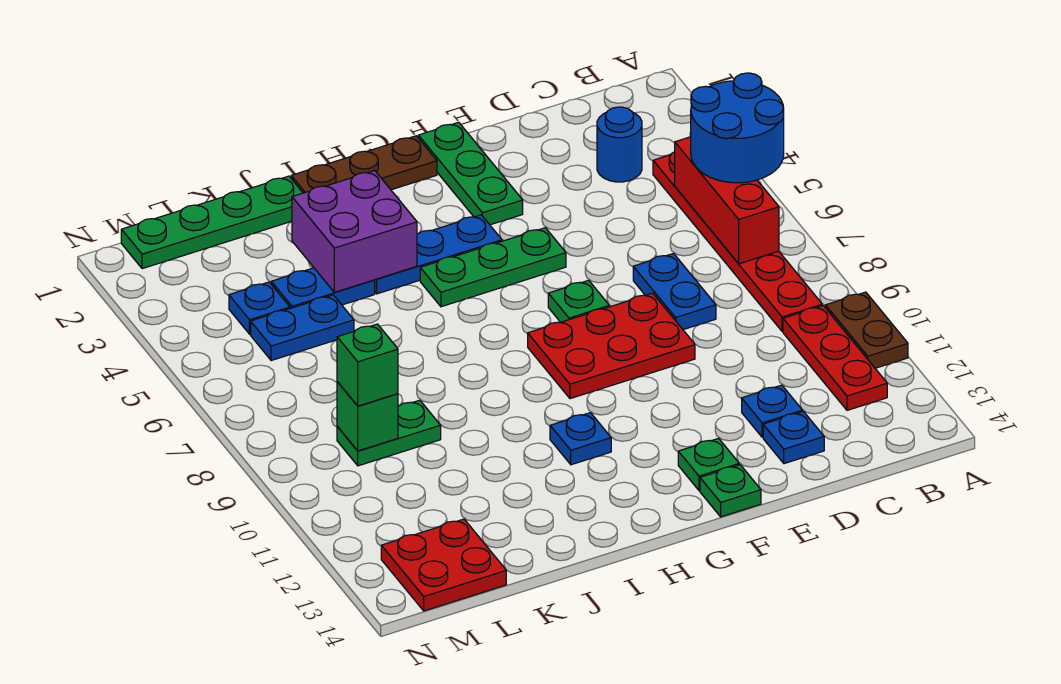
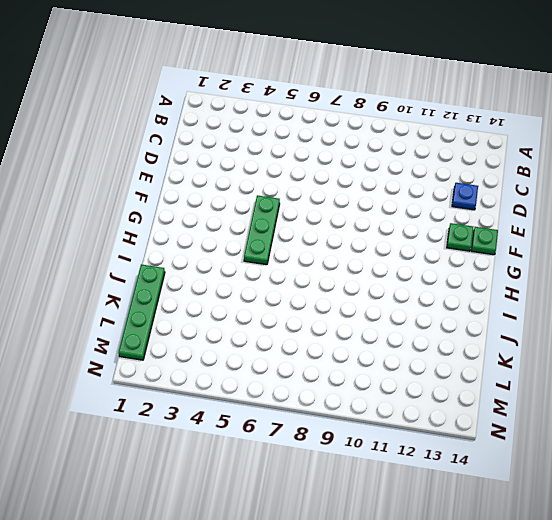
none -> brown plate A10:A11 level 1
none -> red plate B4:B9 level 1
none -> red plate B10:B12 level 1

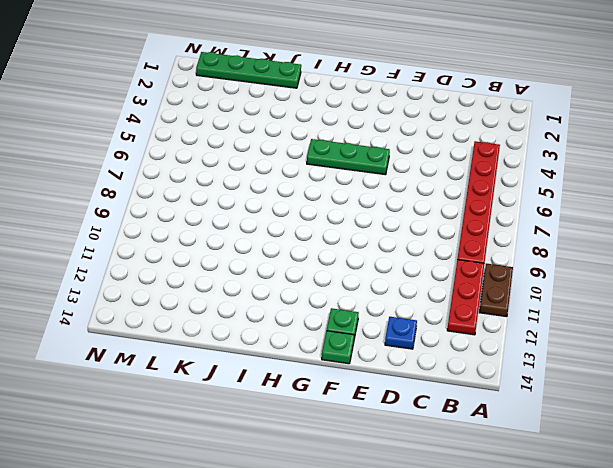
none -> blue round brick C3 level 1
none -> blue plate D7:D8 level 1
none -> blue plate D12 level 1

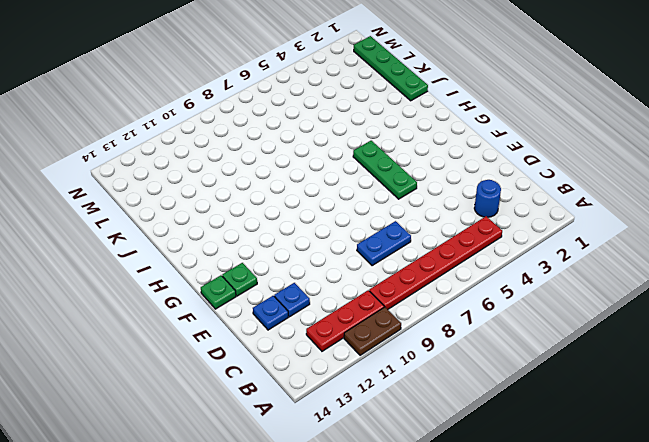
none -> red plate E8:G9 level 1
none -> green plate F1:F3 level 1
none -> green plate F7 level 1

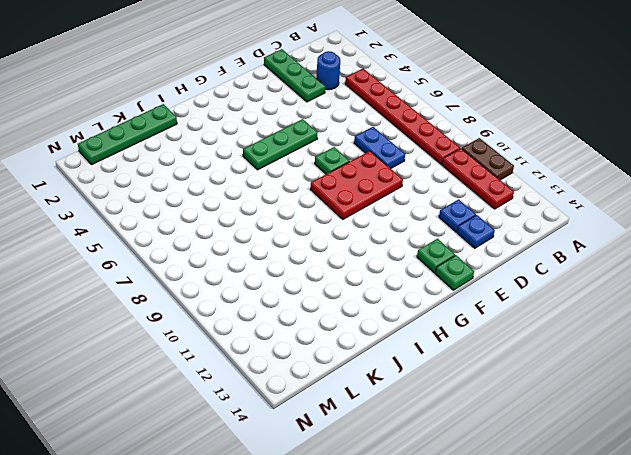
green plate D1:D3 level 1 -> green plate F1:F3 level 1
none -> brown plate G1:I1 level 1
none -> blue plate G4:I4 level 1
none -> blue plate H11 level 1

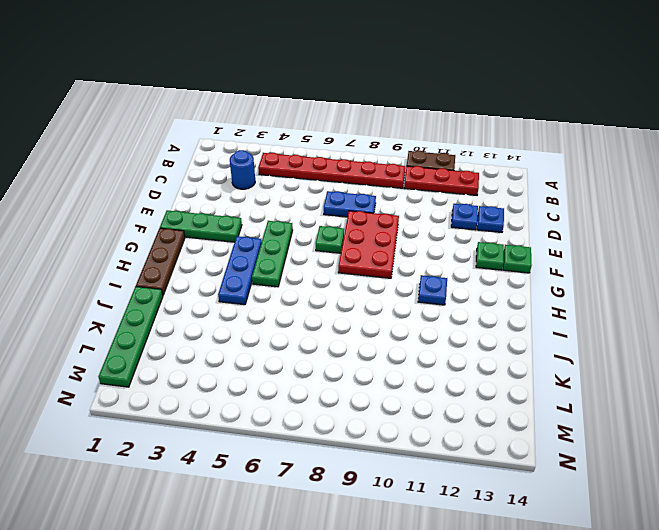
none -> blue plate J4:K4 level 1
none -> blue plate K5:L5 level 1
none -> green plate K9:L9 level 1

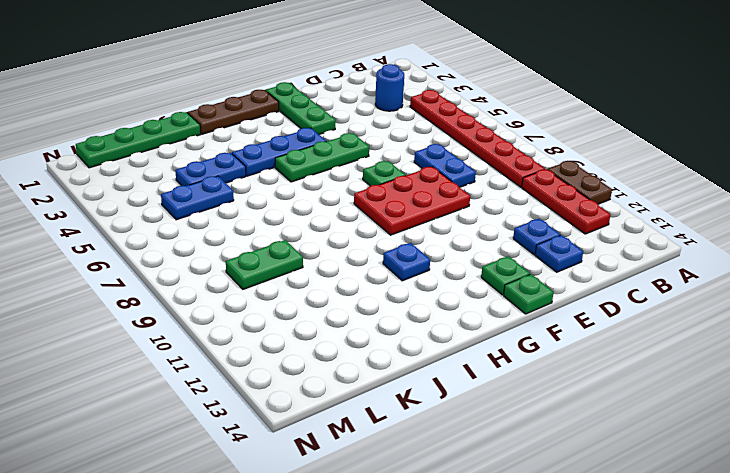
none -> blue plate L4 level 1
none -> red plate L13:M14 level 1
none -> red brick B5:B7 level 2

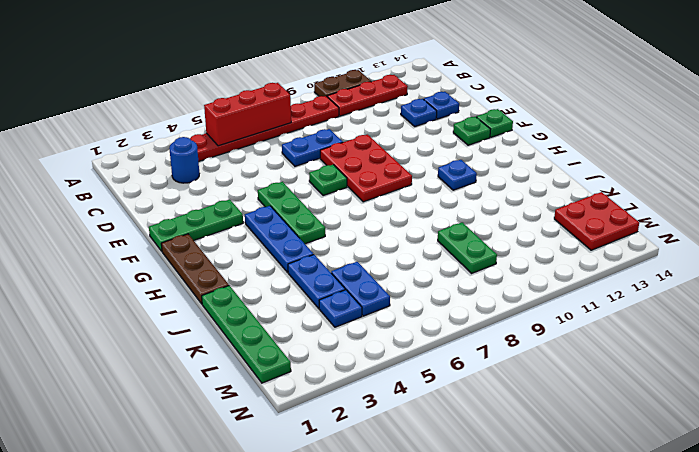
none -> purple brick I3:J4 level 2
none -> green brick L9 level 2
none -> blue round brick A5:B6 level 3

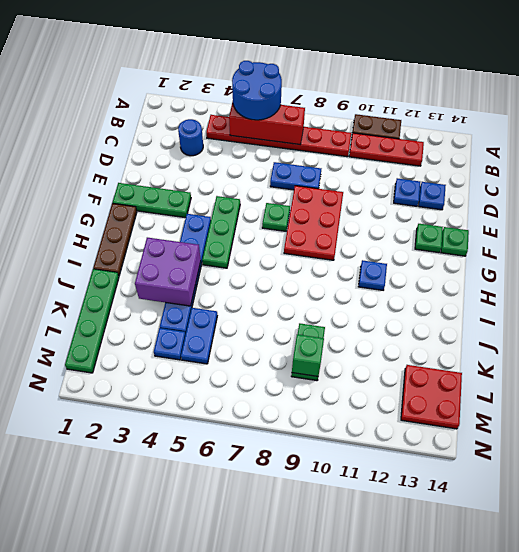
none -> green brick L9 level 3

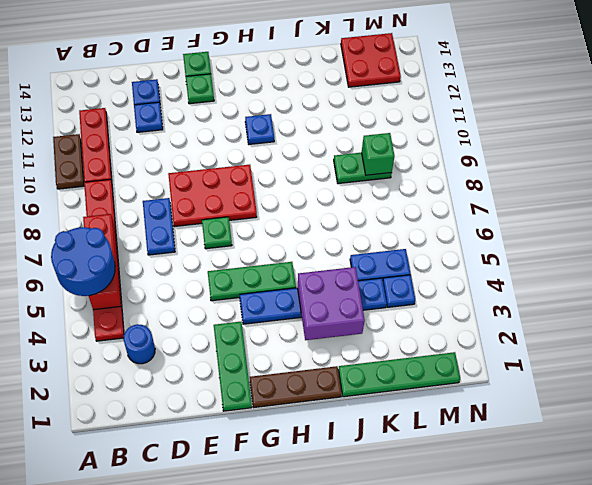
none -> green brick L9 level 3

